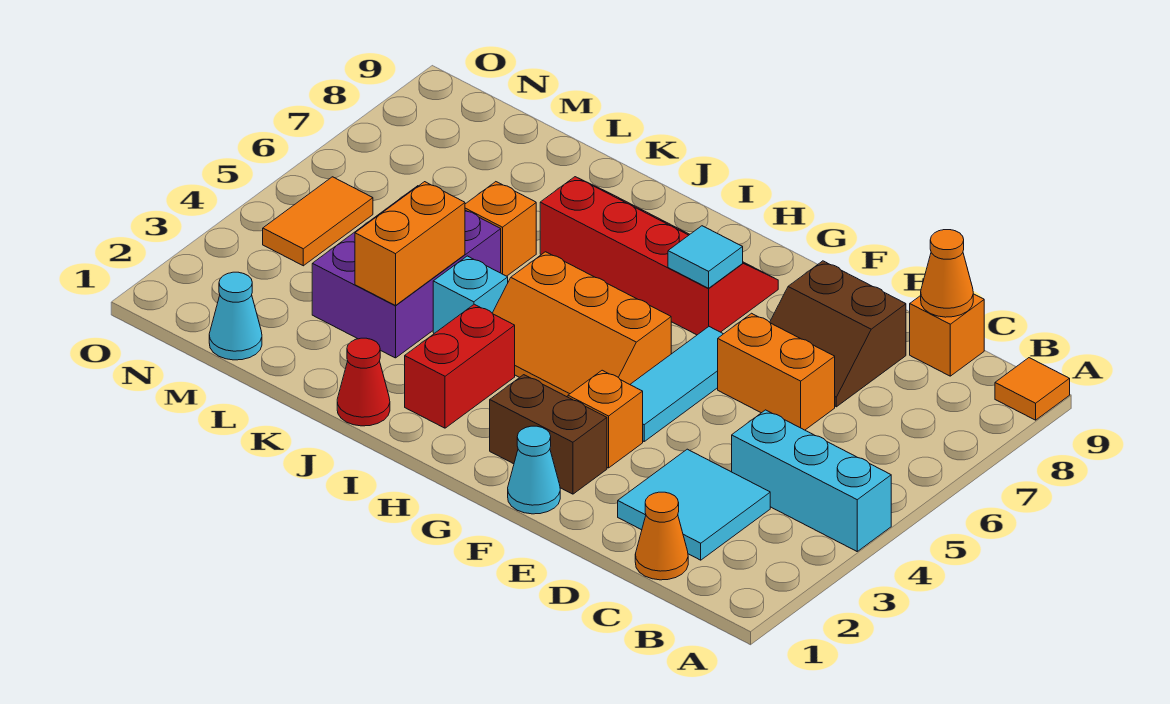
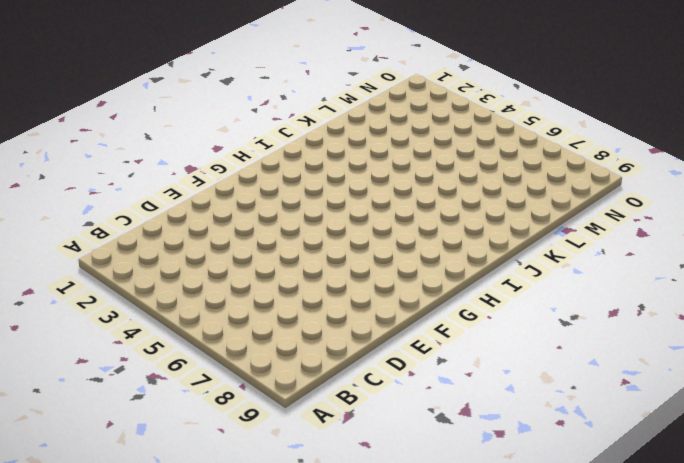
none -> cyan brick A4:C4 level 1
none -> orange tile A9 level 1
none -> orange cone C1 level 1

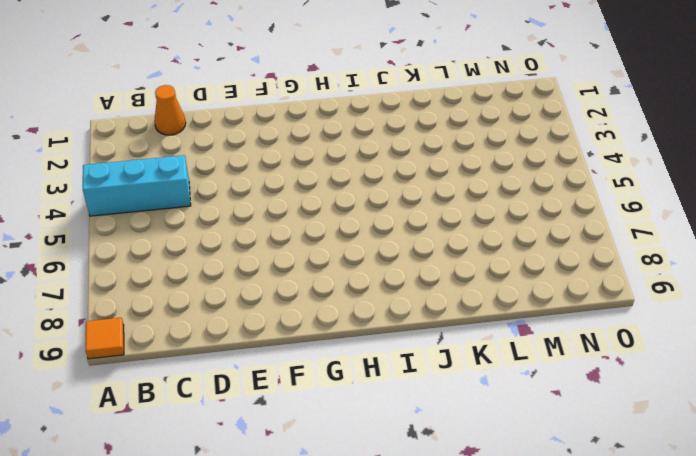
none -> cyan tile C2:D3 level 1
none -> orange brick C9 level 1
none -> orange brick D6:E6 level 1

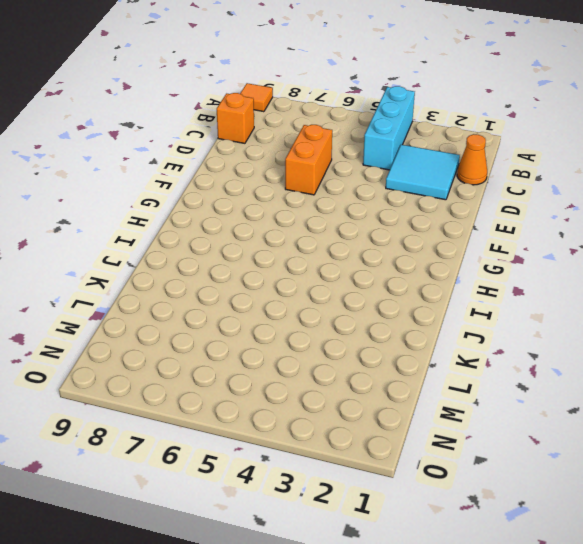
none -> brown slope D7:E8 level 1 top 8
none -> cyan cone F1 level 1
none -> brown brick F2:G2 level 1

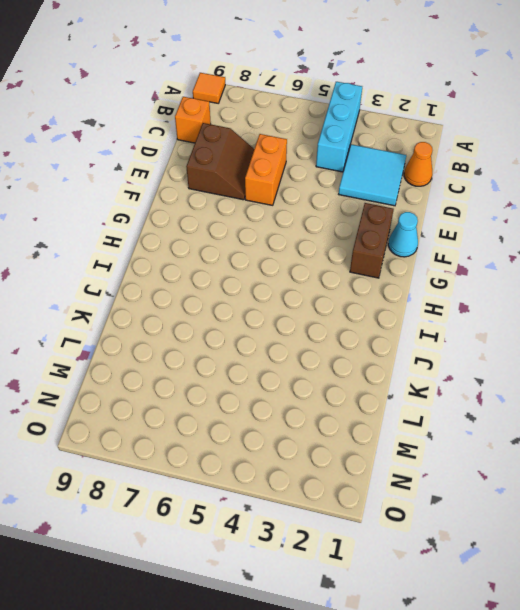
none -> orange brick F3 level 1
none -> cyan tile F4:F6 level 1
none -> orange slope G4:I5 level 1 top 5

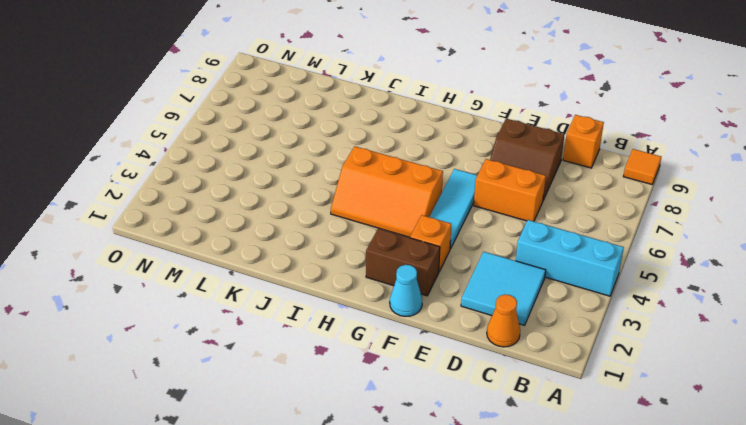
none -> red slope G7:J8 level 1 top 7
none -> red brick I2:I3 level 1
none -> red cone J1 level 1

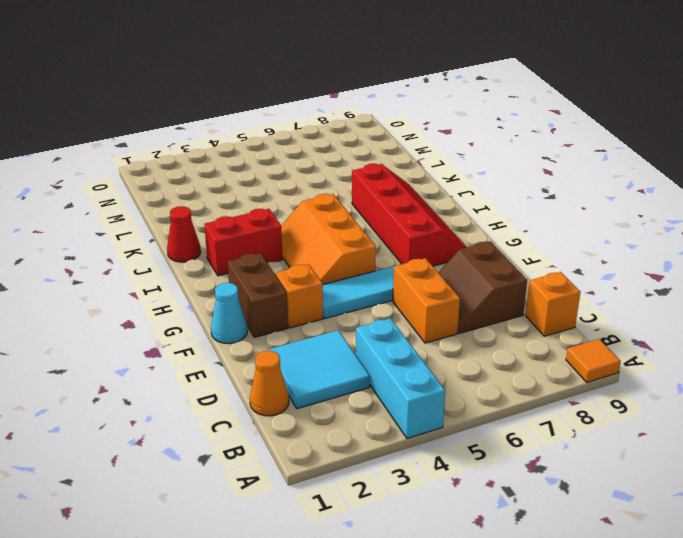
none -> cyan brick J4 level 1
none -> purple brick K3:L5 level 1
none -> orange brick K6 level 1

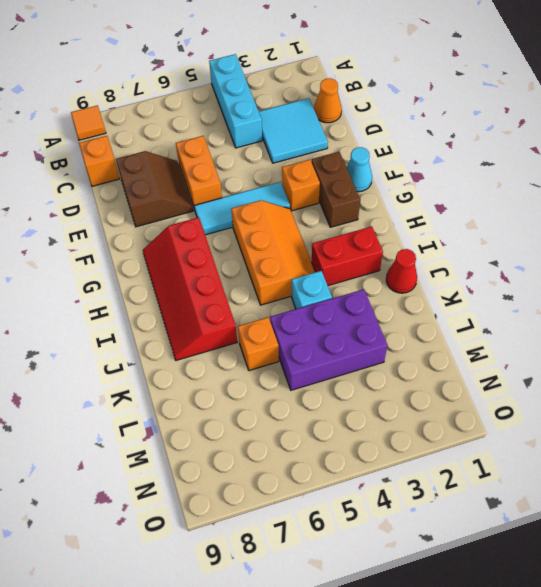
none -> cyan cone M1 level 1
none -> orange tile N4:N5 level 1
none -> orange cone C9 level 2

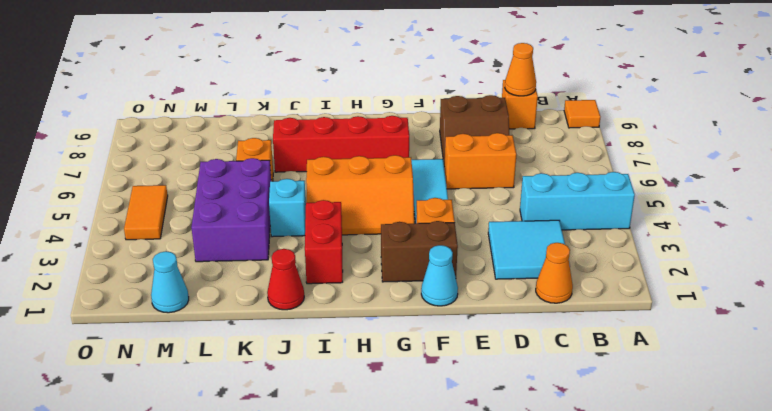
none -> cyan tile G7 level 2
none -> orange brick K3:K4 level 2

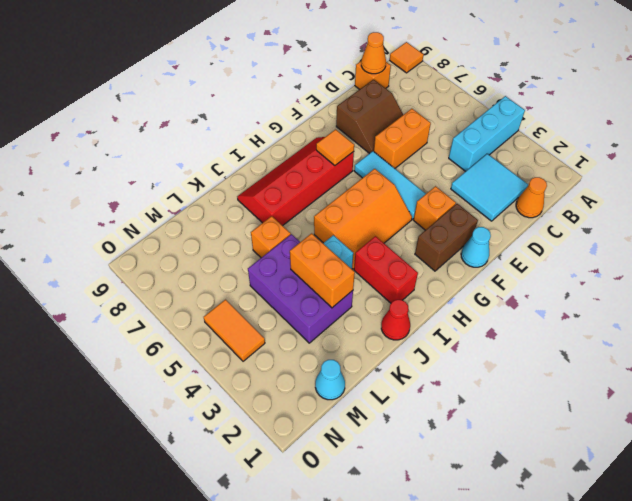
orange tile G7 level 2 -> cyan tile G7 level 2

